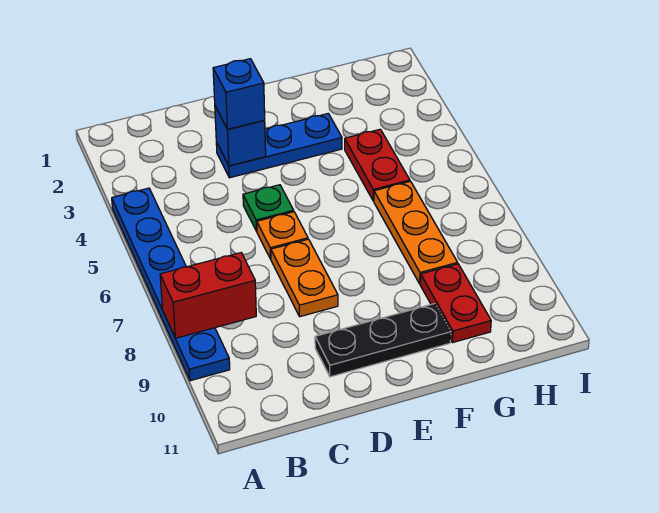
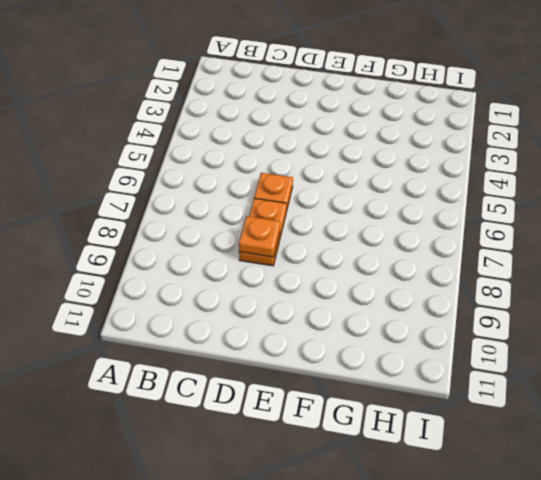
orange plate D8 level 2 -> none
none -> blue plate A4:A9 level 1
none -> blue plate D3:F3 level 1
none -> green plate D5 level 1

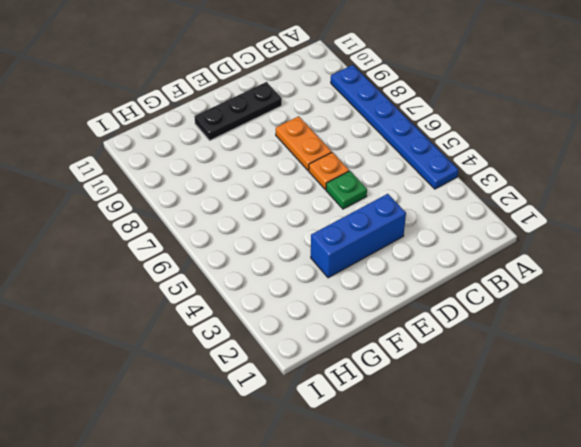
blue brick D3:F3 level 1 -> blue plate D3:F3 level 1
none -> red plate G4:G5 level 1
none -> orange plate G6:G8 level 1
none -> red plate G9:G10 level 1

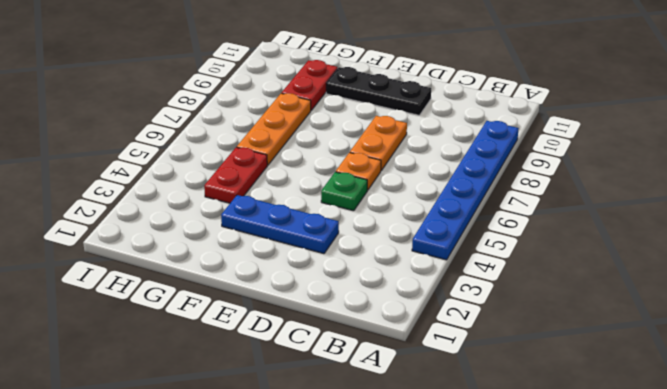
none -> red brick A8:B8 level 2
none -> blue brick D3 level 2
none -> blue brick D3 level 3

